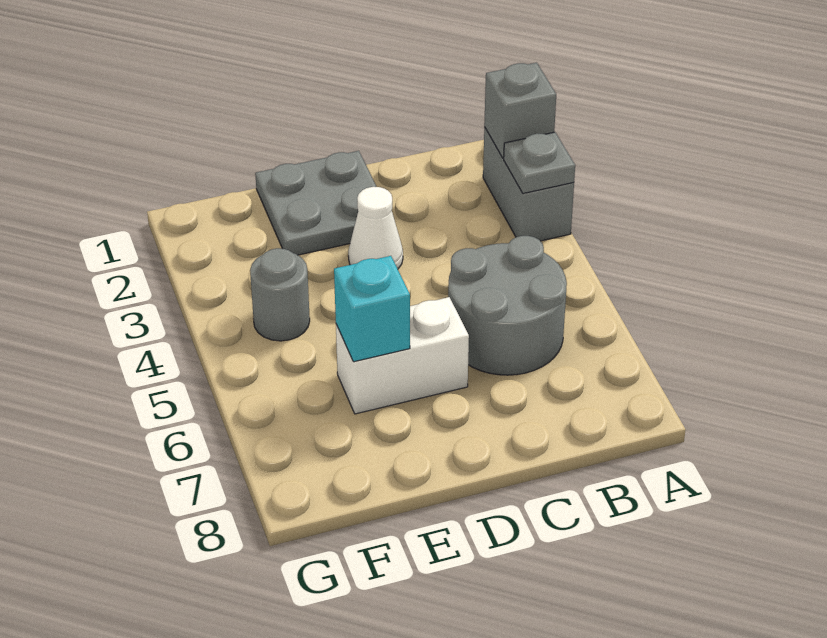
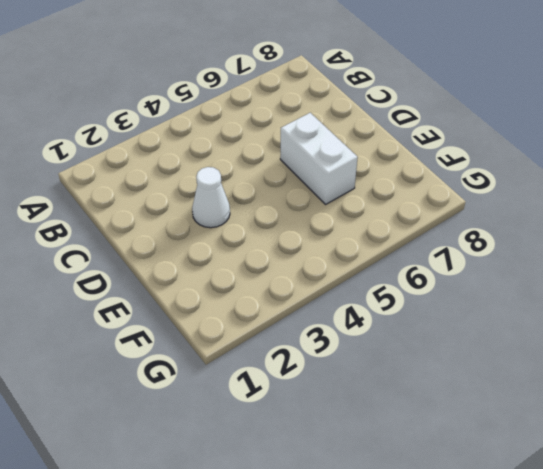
none -> grey brick A2:A3 level 1
none -> grey round brick B5:C6 level 1

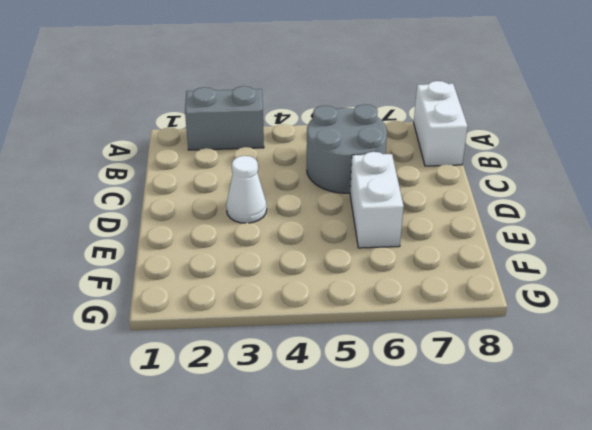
white brick A8:B8 level 1 -> none
none -> grey plate D1:E2 level 1
none -> grey round brick F4 level 1

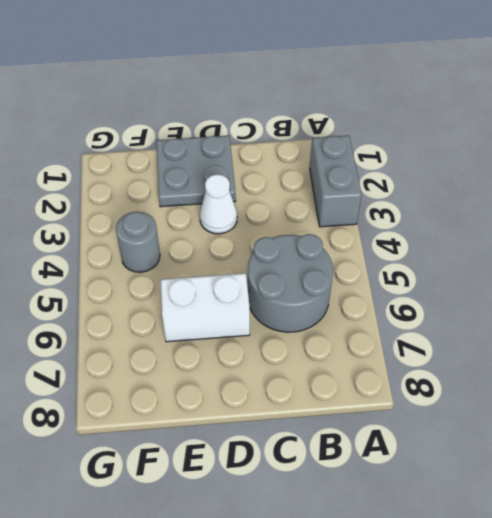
none -> grey brick A2 level 2
none -> grey plate A3 level 2

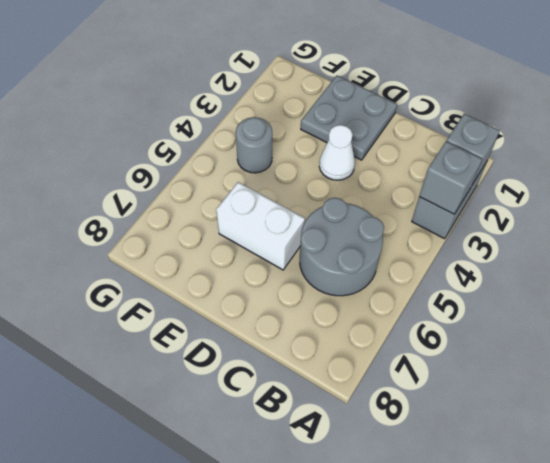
grey brick A3 level 2 -> grey plate A3 level 2
none -> cyan brick E6 level 2

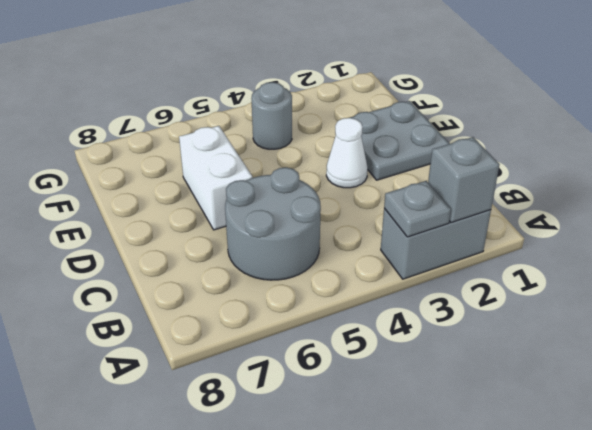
none -> cyan brick E6 level 2

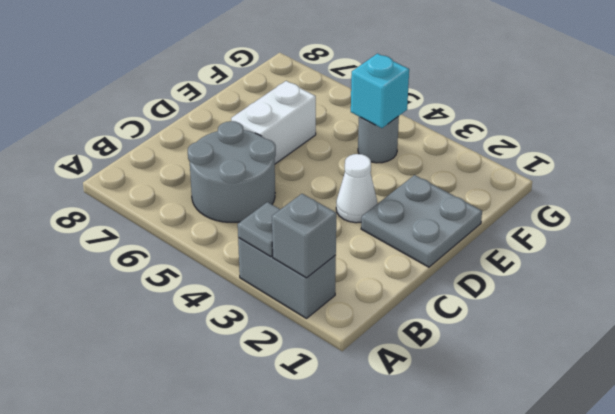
cyan brick F4 level 2 -> cyan brick E6 level 2

